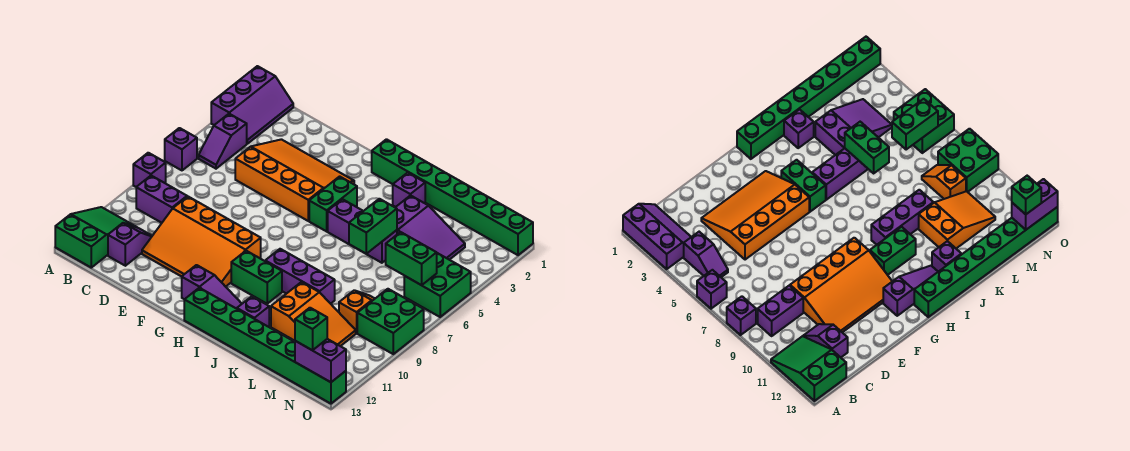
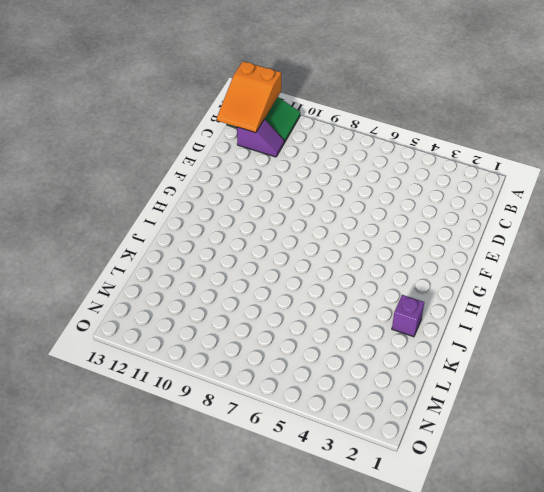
orange slope A12:C13 level 2 top A -> orange slope K10:M11 level 1 top K
none -> purple slope A1:B3 level 1 top A
none -> purple brick A6 level 1
none -> purple brick A8 level 1

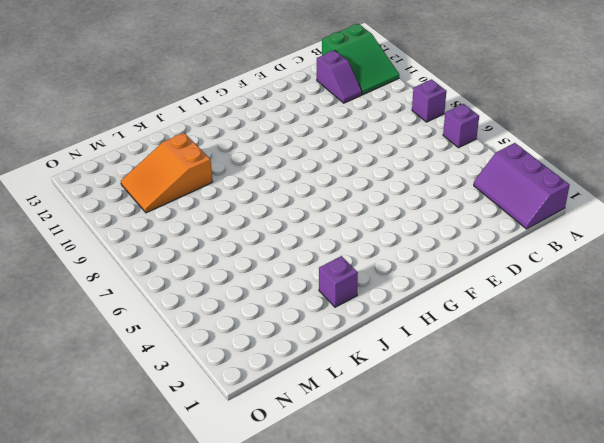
none -> purple slope B4:B5 level 1 top 4
none -> purple brick B9:C9 level 1
none -> orange slope D3:G5 level 1 top 5

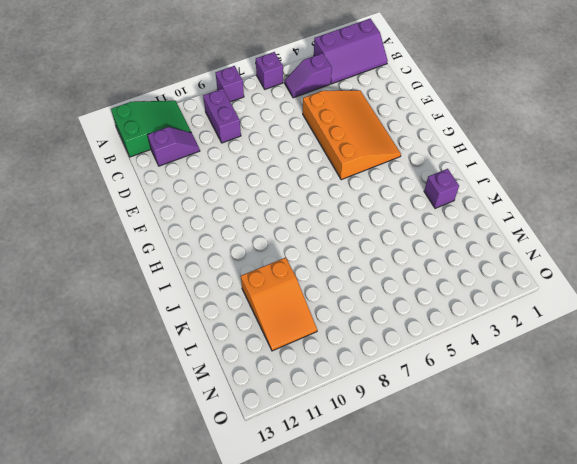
none -> orange slope D9:G11 level 1 top 9
none -> purple slope G12:I12 level 1 top G
none -> green brick H1:O1 level 1

